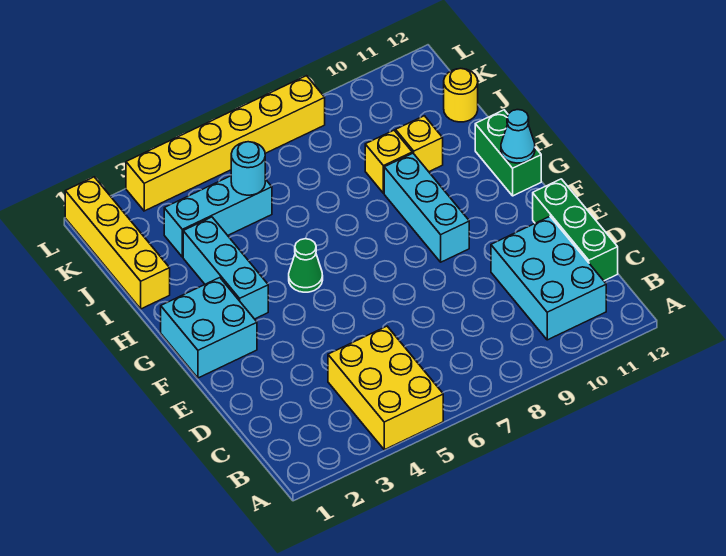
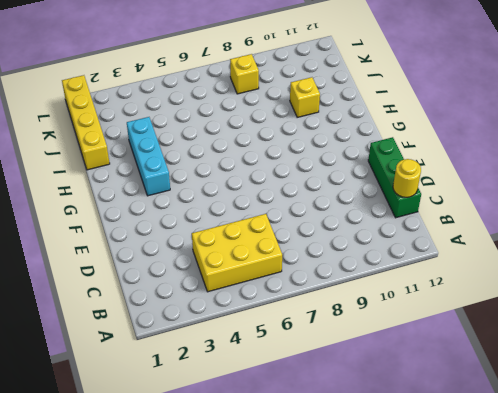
yellow brick B4:C6 level 1 -> yellow brick A4:C5 level 1
yellow round brick C12 level 2 -> yellow round brick J12 level 1
yellow brick K8 level 1 -> yellow brick I9 level 1
none -> cyan brick B10:D11 level 1
none -> cyan brick F1:G2 level 1
none -> cyan brick F9:H9 level 1

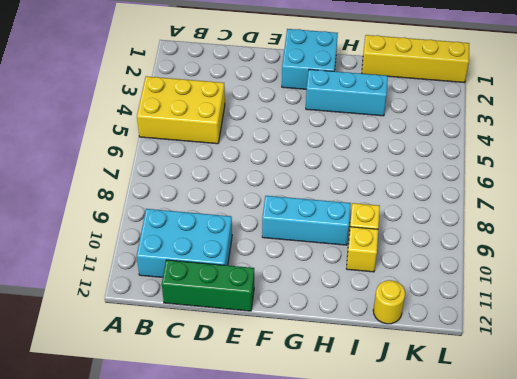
none -> green cone G5 level 1
none -> green brick G12:H12 level 1
none -> cyan brick J3:J5 level 1

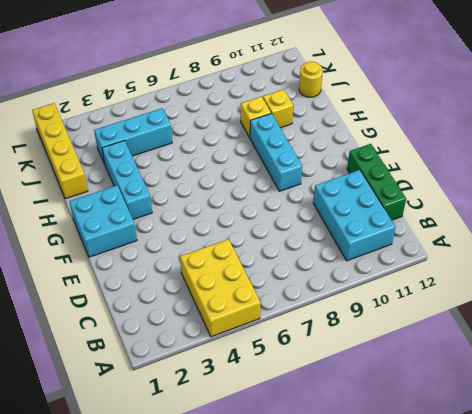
none -> green cone G5 level 1
none -> green brick G12:H12 level 1
none -> yellow brick L3:L8 level 1

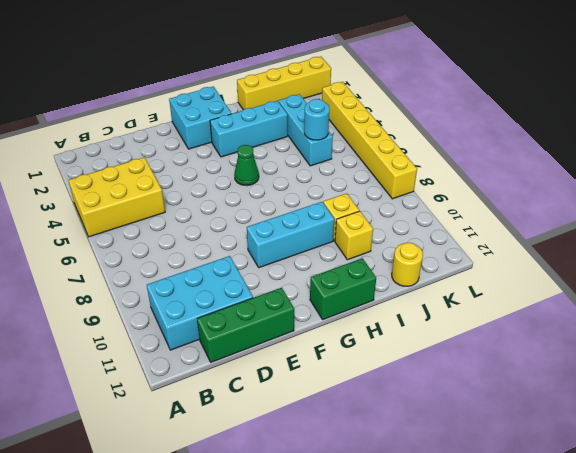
none -> cyan cone G12 level 2

